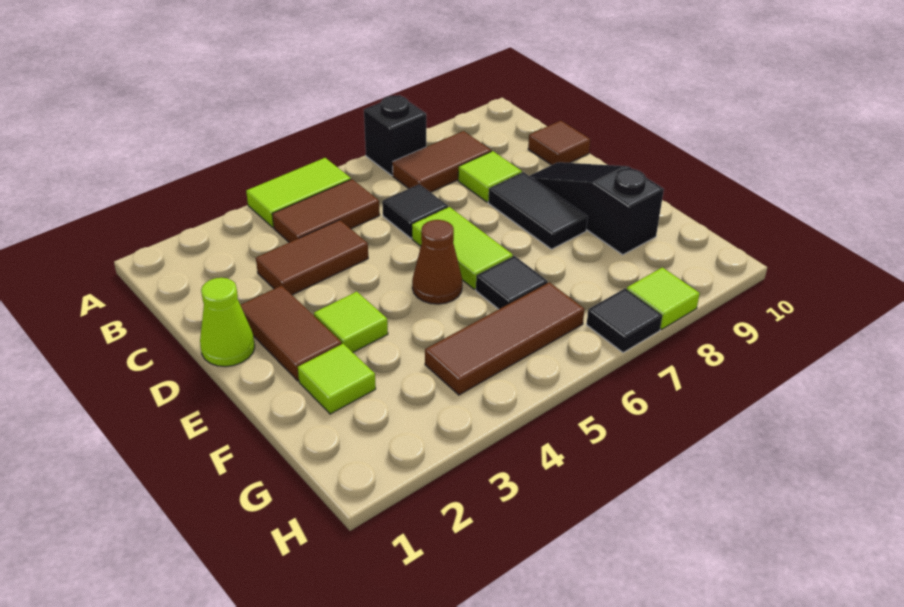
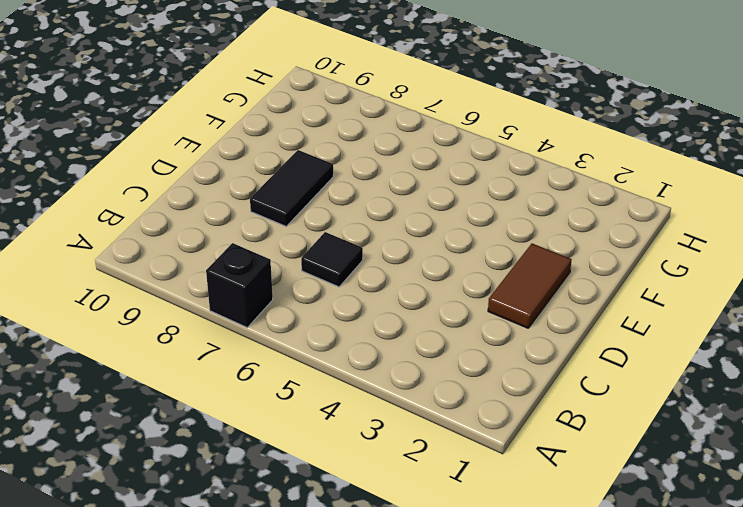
none -> lime tile A4:A5 level 1
none -> brown tile B4:B5 level 1
none -> brown tile B7:B8 level 1

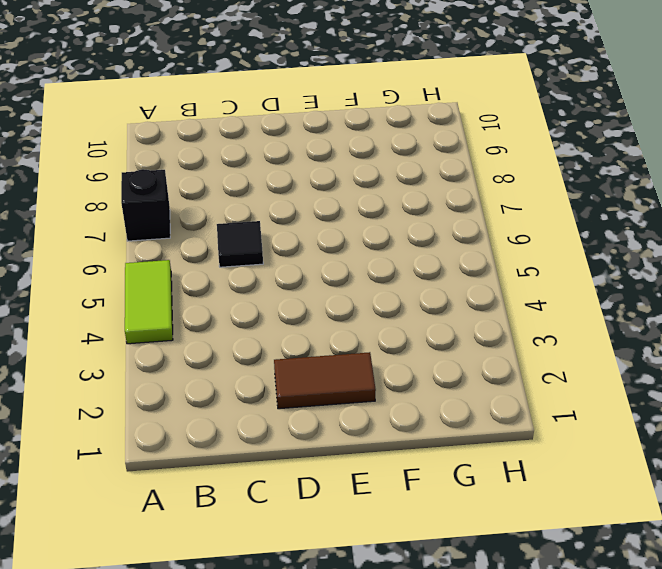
none -> brown tile B4:B5 level 1
none -> brown tile B7:B8 level 1
none -> brown tile C3:C4 level 1

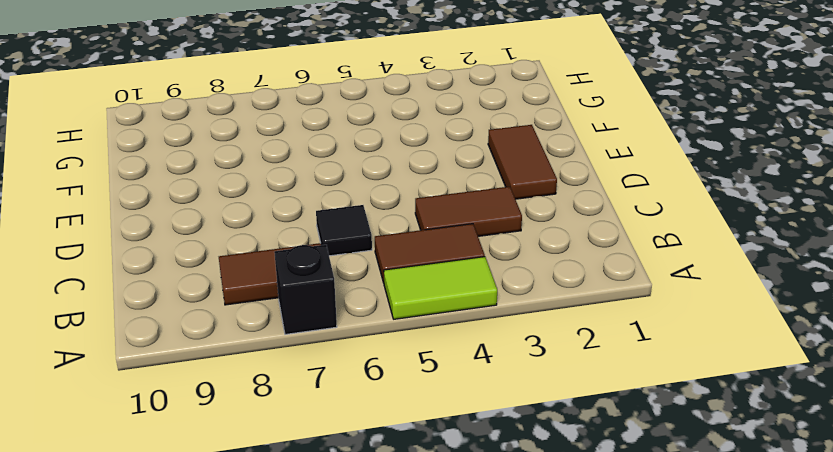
none -> lime tile C8 level 1
none -> brown tile C10 level 1
none -> lime cone D1 level 1

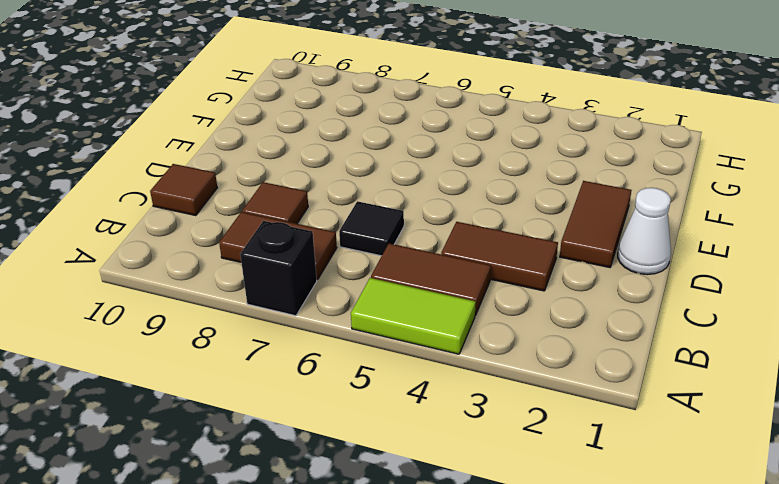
brown tile C8 level 1 -> lime tile C8 level 1
white cone D1 level 1 -> lime cone D1 level 1
none -> lime tile D6:E6 level 1
none -> black tile D8:E8 level 1
none -> black slope D9:F9 level 1 top F

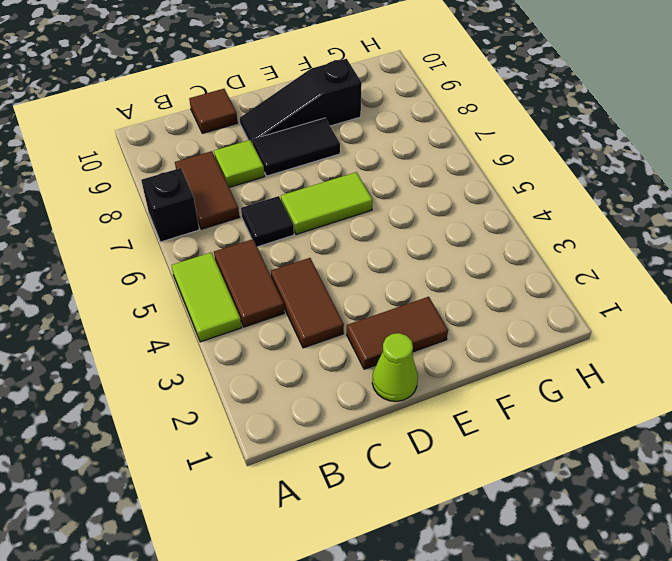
none -> lime tile E3 level 1
none -> brown cone E5 level 1
none -> lime tile F2 level 1

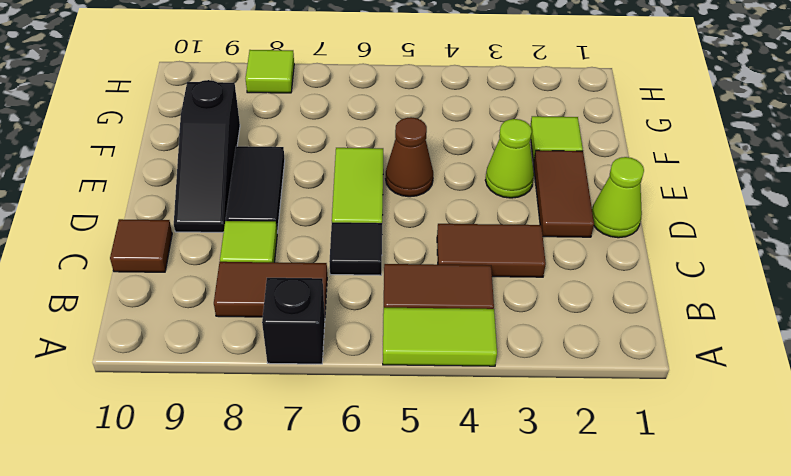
lime cone E3 level 1 -> lime tile E3 level 1
none -> black tile F6 level 1
none -> brown tile G4:G6 level 1
none -> black tile H7 level 1

